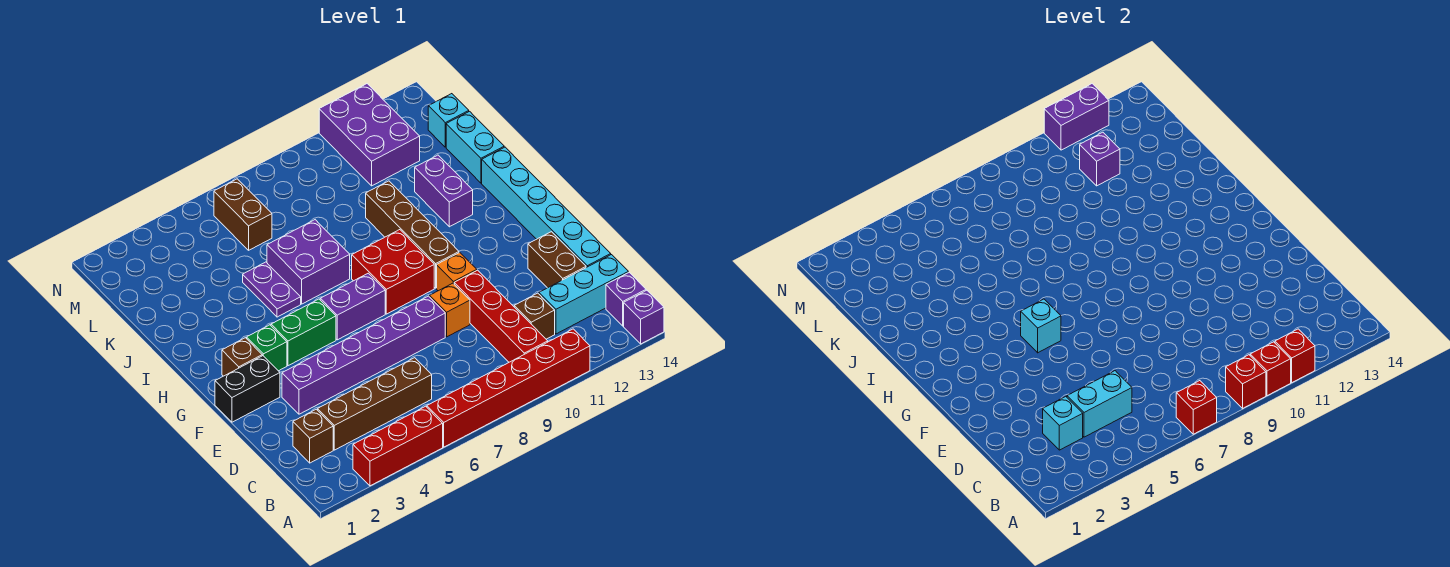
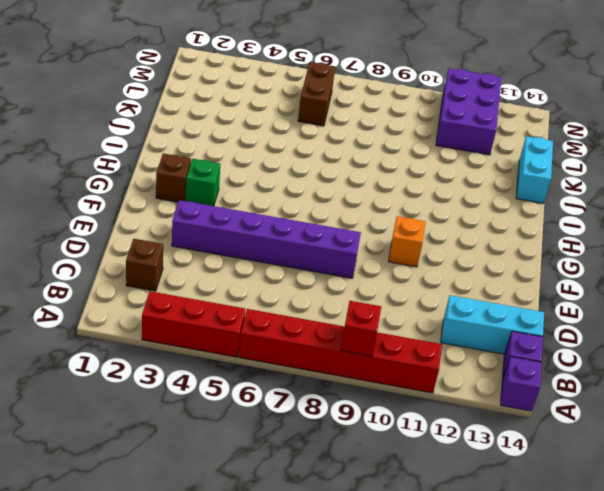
none -> red brick B10:E10 level 1
none -> brown brick C3:C6 level 1
none -> brown brick C11 level 1
none -> brown brick D13:E13 level 1

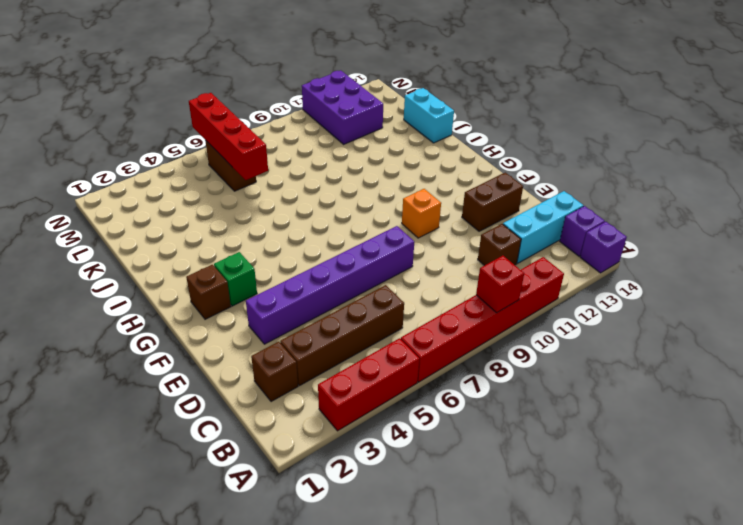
brown brick E12:E13 level 1 -> brown brick D13:E13 level 1
red brick K6:N6 level 2 -> red brick B10:E10 level 1
none -> cyan brick D14:I14 level 1
none -> orange brick E9 level 1
none -> black brick F1:F2 level 1
none -> green brick G4:G5 level 1

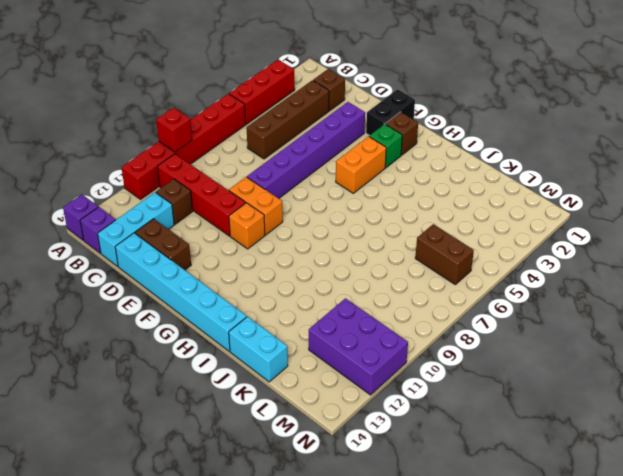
orange brick E9:F9 level 1 -> orange brick E9 level 1
orange brick G4:G5 level 1 -> green brick G4:G5 level 1
none -> purple brick G6:G7 level 1
none -> red brick G8:H9 level 1
none -> brown brick G10:J10 level 1
none -> purple plate I5:J5 level 1

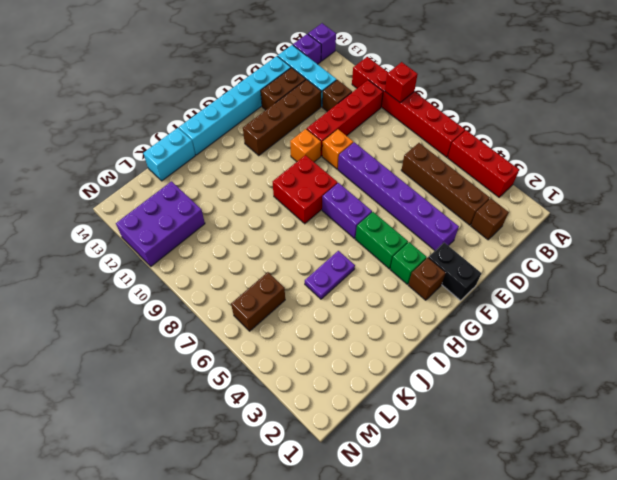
brown brick D12:G12 level 1 -> brown brick G10:J10 level 1
none -> purple brick I6:J7 level 1
none -> purple brick I12:J12 level 1
none -> cyan brick L14 level 1
none -> red brick A7 level 2

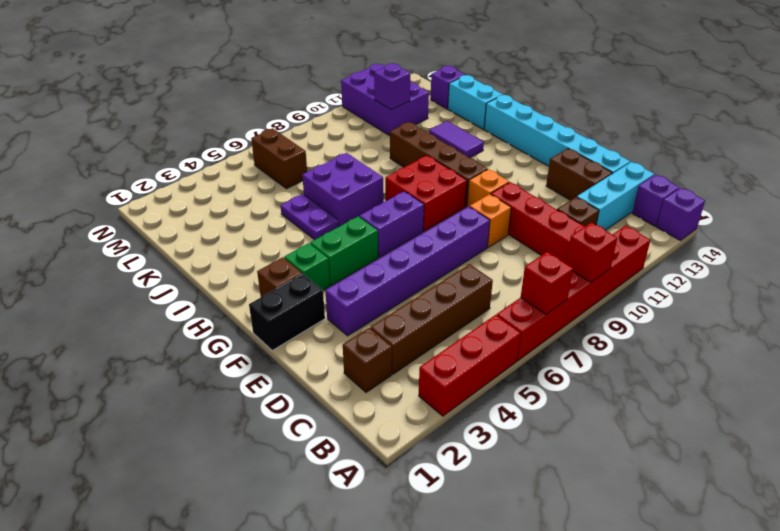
purple tile I12:J12 level 1 -> purple brick I12:J12 level 1
purple brick L14 level 1 -> cyan brick L14 level 1
none -> red brick A10 level 2
none -> red brick A11 level 2
none -> cyan brick C3 level 2
none -> cyan brick C4:C5 level 2

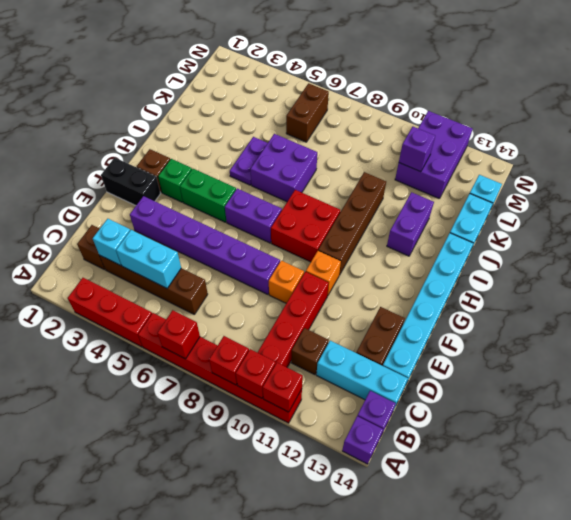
none -> cyan brick G5 level 2
none -> purple brick N11:N12 level 2

